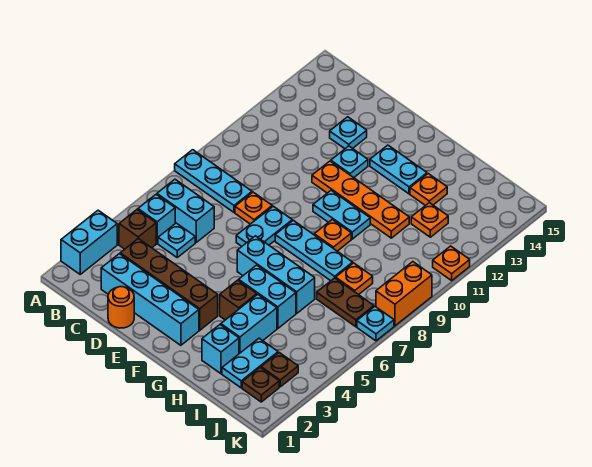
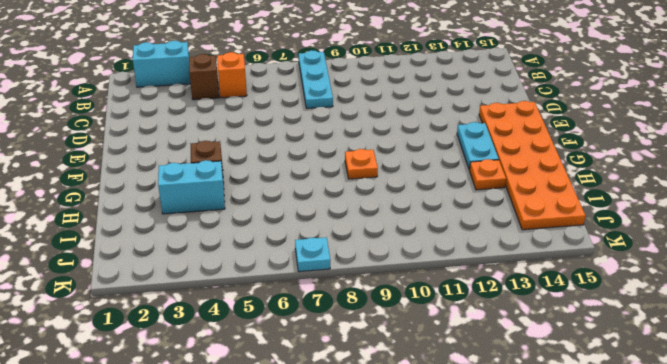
orange brick B5 level 1 -> cyan brick B5 level 1
orange plate E14:J15 level 1 -> none
none -> cyan brick B6:C6 level 1
none -> cyan brick C2:F2 level 1
none -> brown brick C3:F3 level 1
none -> cyan plate C5 level 1

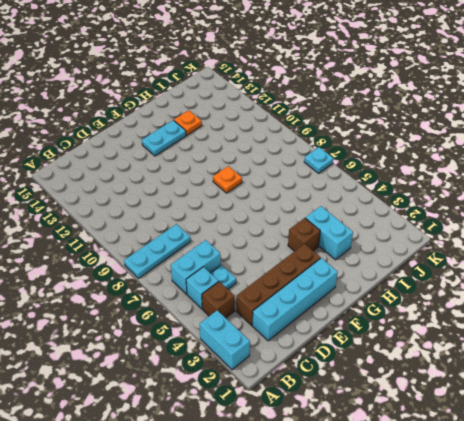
none -> orange round brick D1 level 1
none -> orange plate D8 level 1
none -> cyan plate D13 level 1
none -> cyan plate E7:E8 level 1

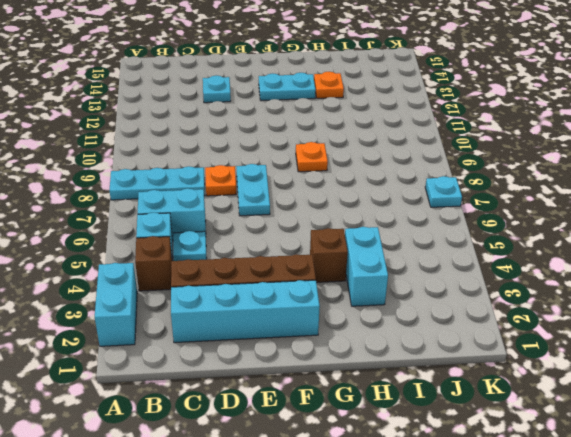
none -> orange round brick D1 level 1
none -> orange plate E11:H11 level 1
none -> cyan plate E12 level 1
none -> cyan brick F6:H6 level 1

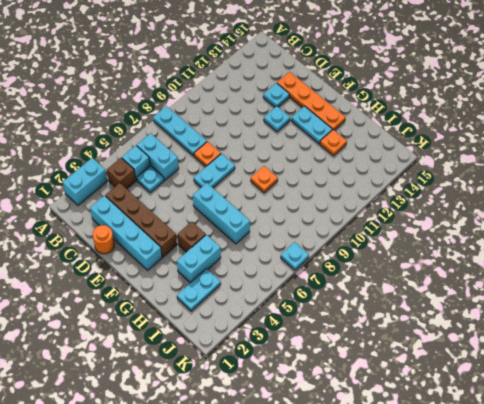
orange plate D14:G14 level 1 -> orange plate E11:H11 level 1
none -> cyan plate F8:H8 level 1
none -> cyan plate F10:G10 level 1
none -> cyan brick G5:H5 level 1
none -> cyan brick H2 level 1

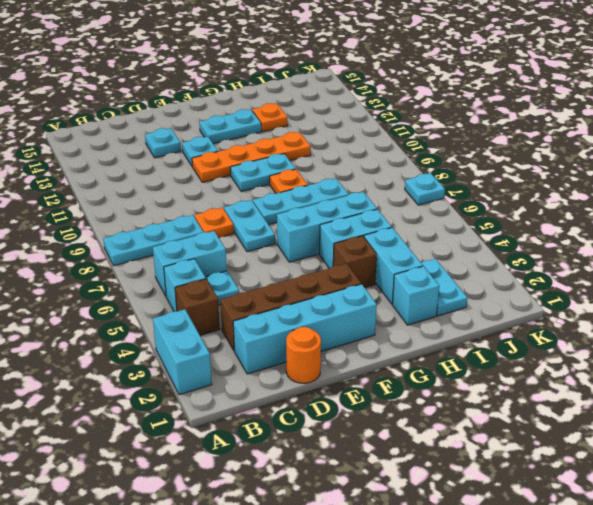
none -> brown plate I7:J7 level 1
none -> orange plate I8 level 1
none -> orange plate I12 level 1
none -> brown plate J2 level 1

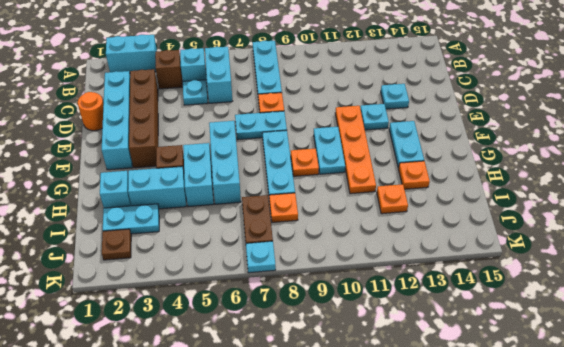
none -> brown plate J3 level 1
none -> orange brick K8:K9 level 1
none -> orange plate K11 level 1

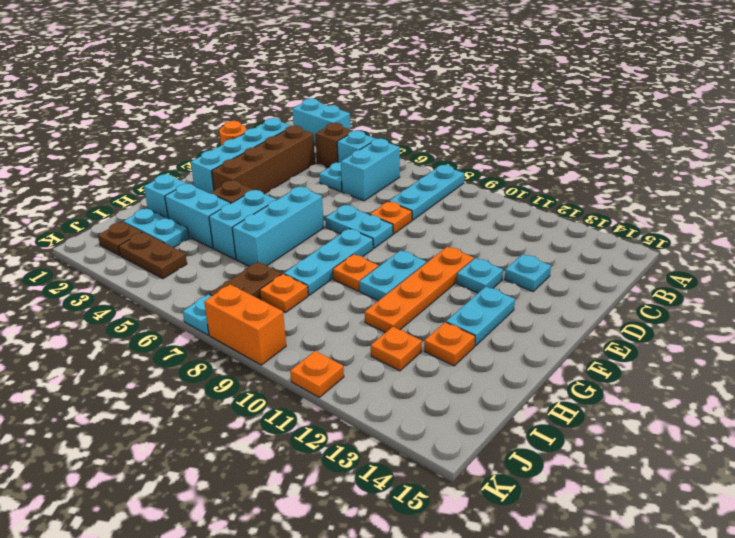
brown plate J3:J4 level 1 -> brown plate J3 level 1

